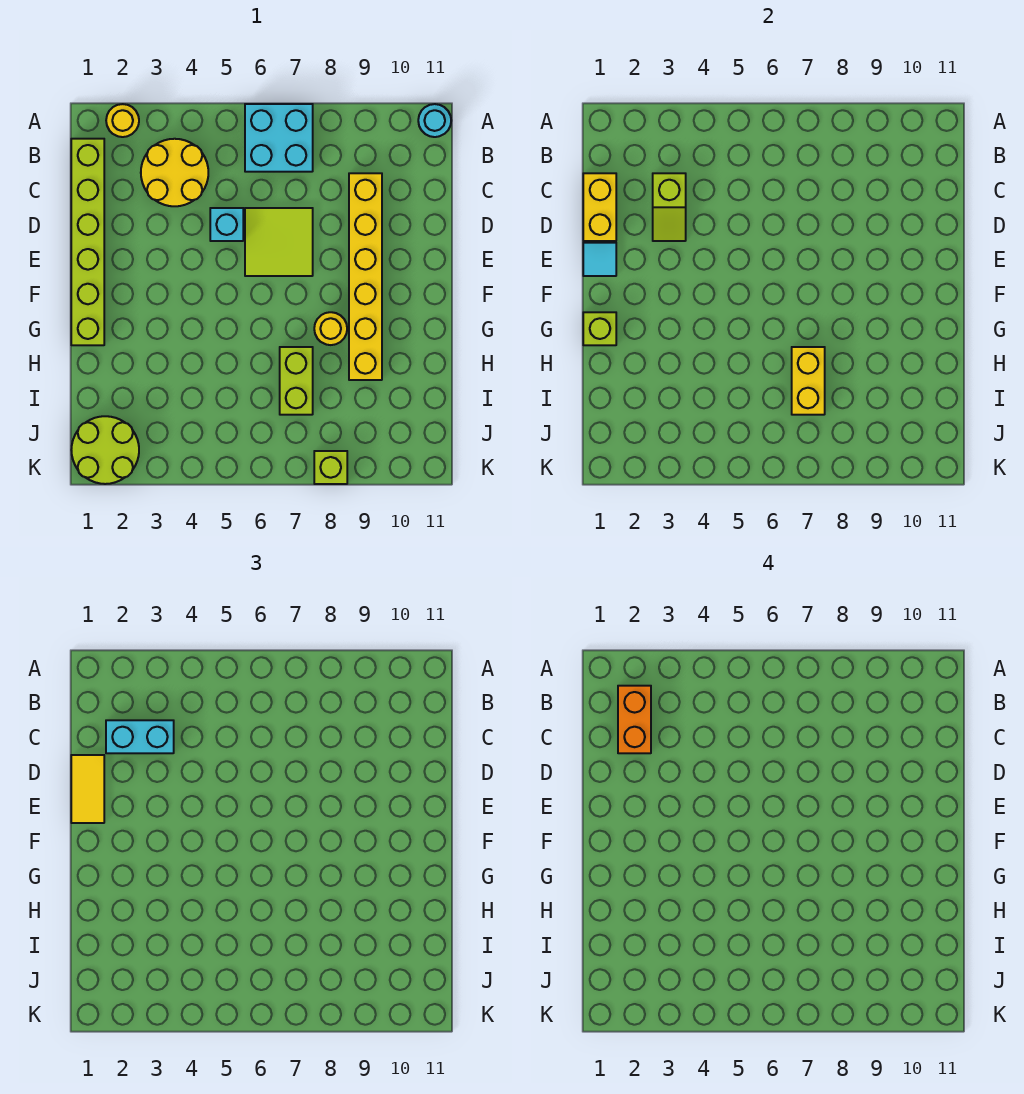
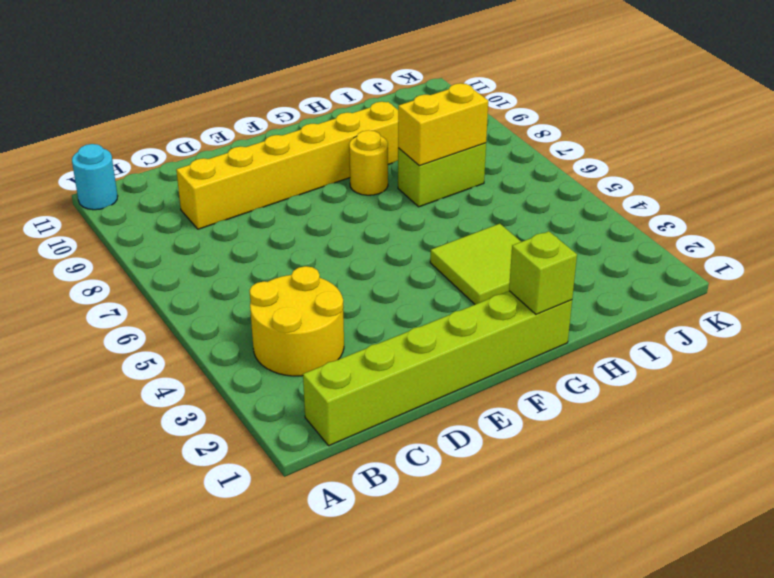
lime tile G3:H4 level 1 -> lime tile D6:E7 level 1
none -> yellow round brick A2 level 1
none -> cyan brick A6:B7 level 1
none -> cyan brick D5 level 1

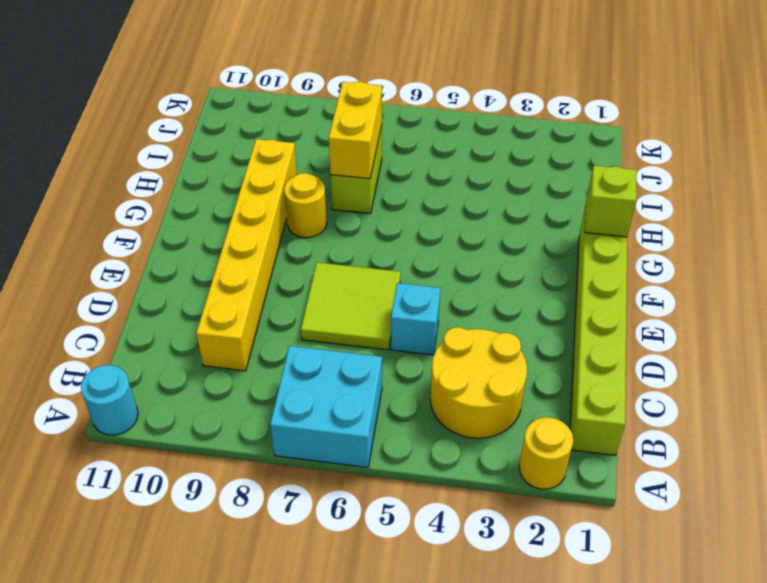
none -> lime round brick J1:K2 level 1
none -> lime brick K8 level 1
none -> yellow brick C1:D1 level 2

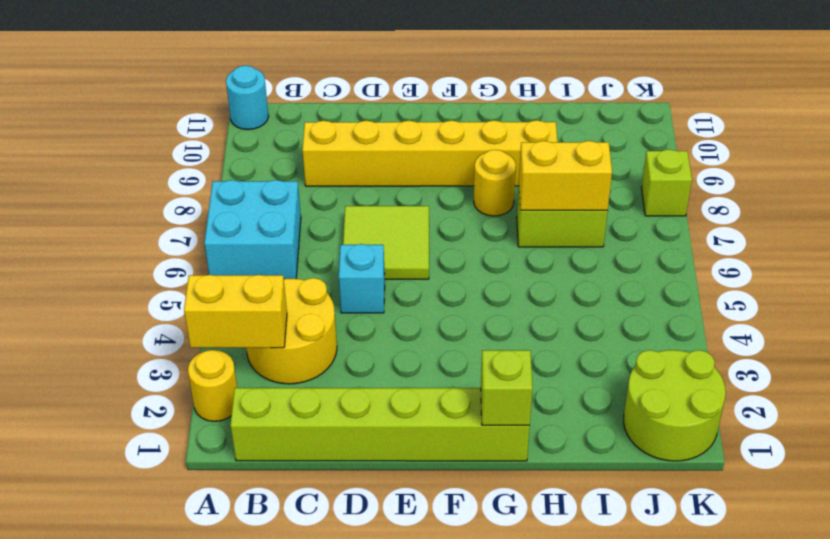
yellow brick A3:B3 level 2 -> yellow brick C1:D1 level 2
none -> lime slope C3:D3 level 2 top C
none -> cyan tile E1 level 2
none -> cyan brick C2:C3 level 3

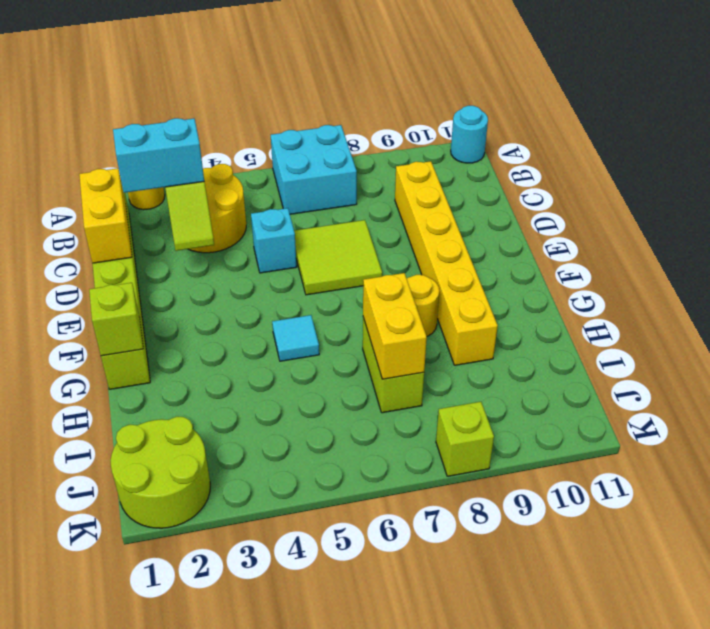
cyan tile G5 level 1 -> cyan tile E1 level 2
none -> yellow tile D1:E1 level 3
none -> orange brick B2:C2 level 4

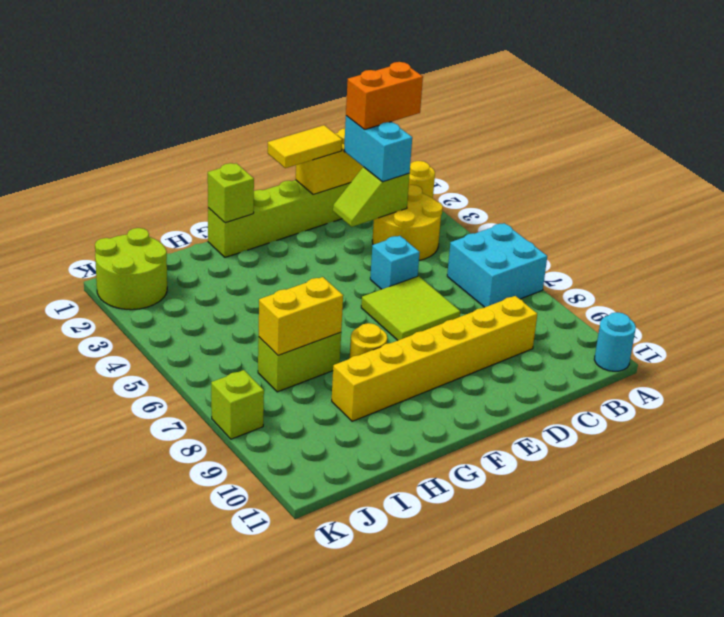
none -> cyan tile E1 level 2

